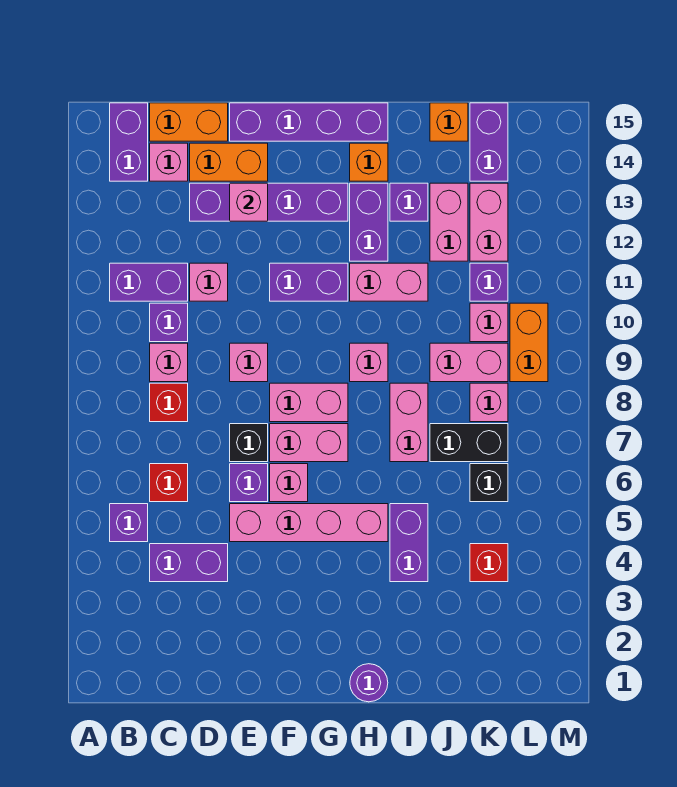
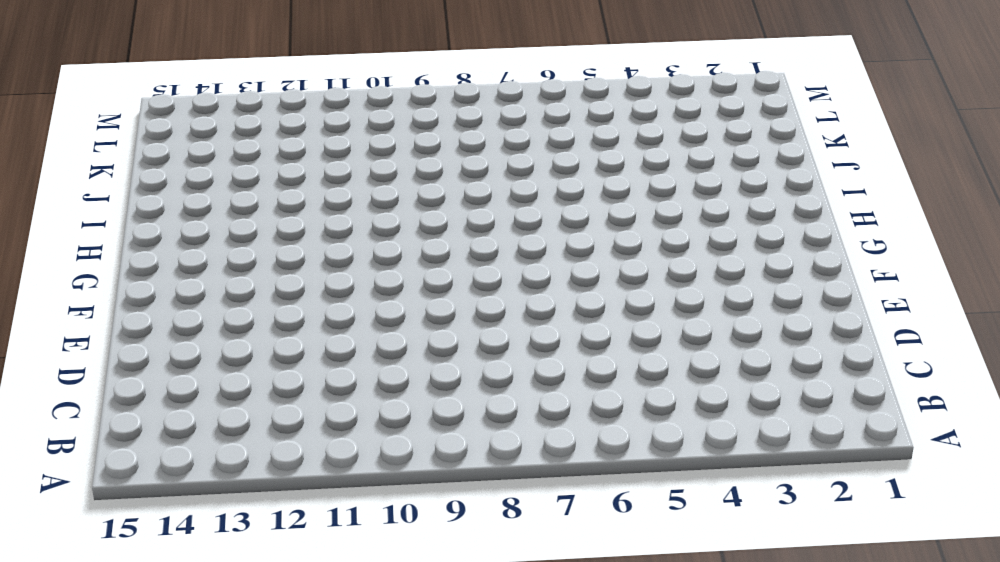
none -> purple brick B5 level 1
none -> purple brick B11:C11 level 1
none -> purple brick B14:B15 level 1
none -> purple brick C4:D4 level 1

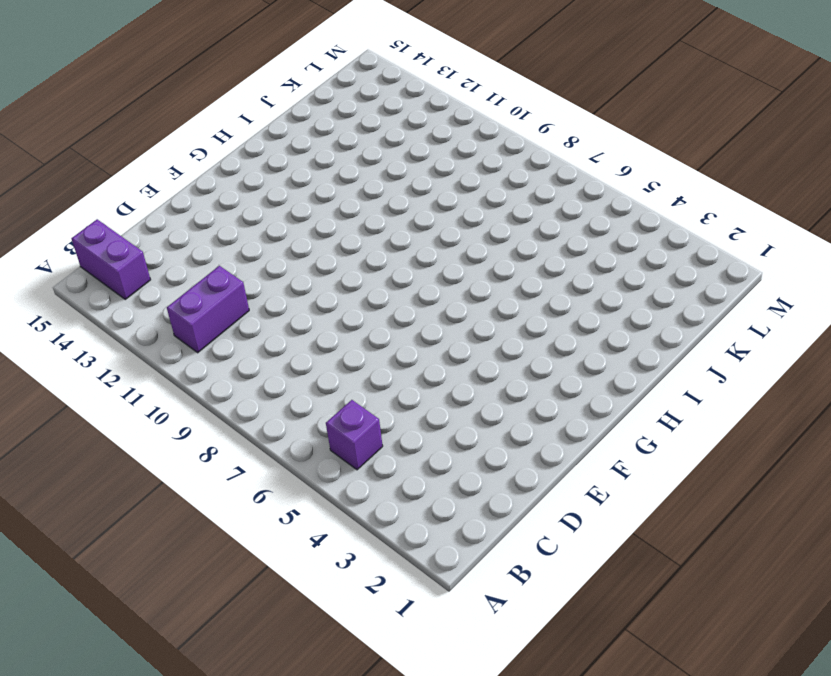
none -> purple brick C4:D4 level 1
none -> red brick C6 level 1
none -> red brick C8 level 1
none -> pink brick C9 level 1

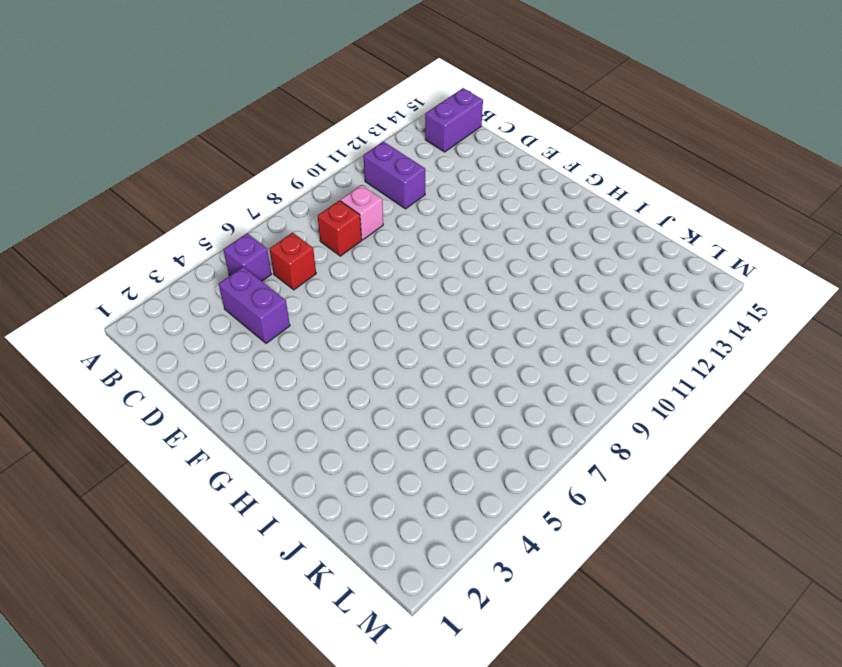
none -> purple brick C10 level 1
none -> pink brick C14 level 1
none -> orange brick C15:D15 level 1
none -> pink brick D11 level 1

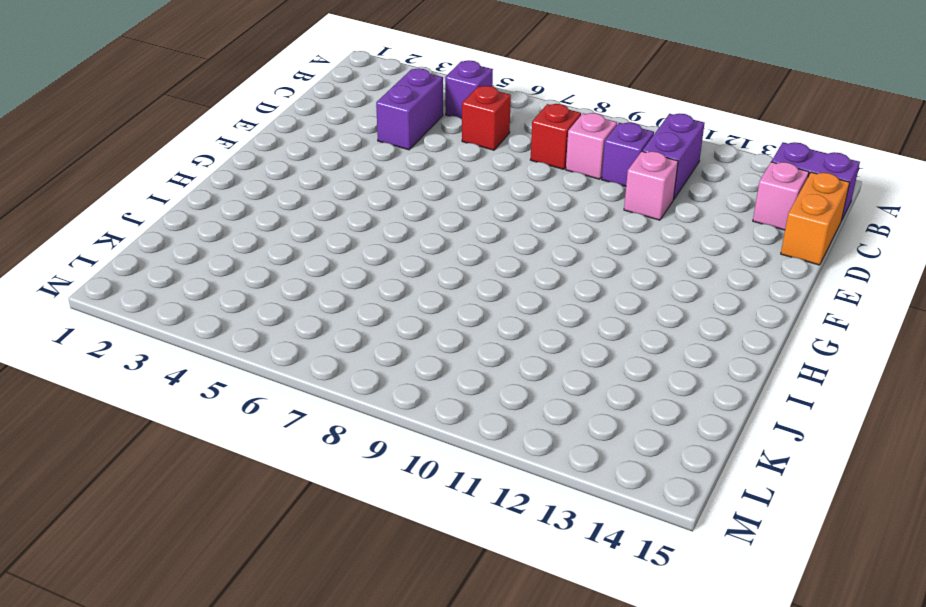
none -> purple brick D13:G13 level 1
none -> orange brick D14:E14 level 1
none -> pink brick E5:H5 level 1
none -> purple brick E6 level 1

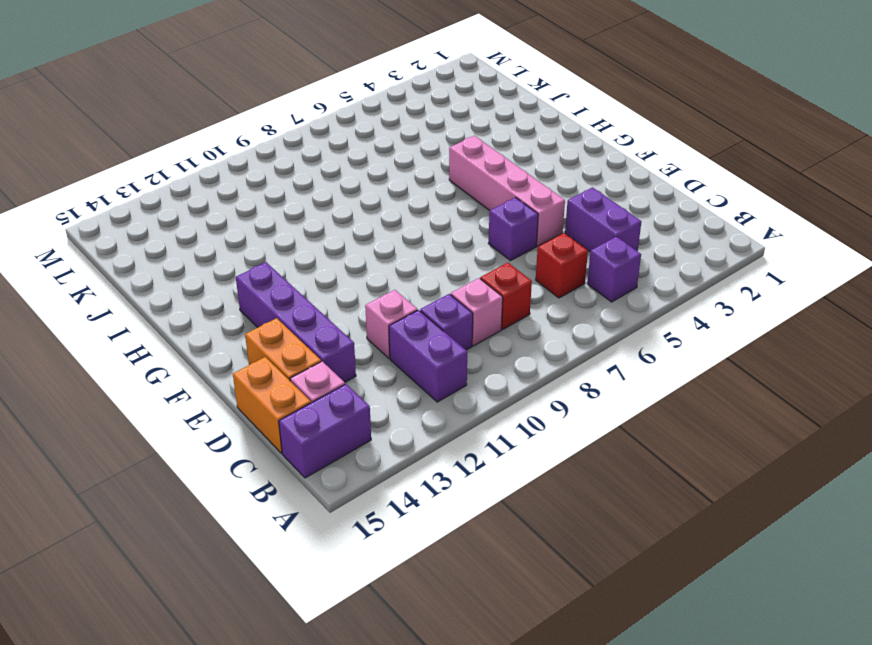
none -> black brick E7 level 1
none -> pink brick E9 level 1
none -> purple brick E15:H15 level 1
none -> pink brick F6 level 1

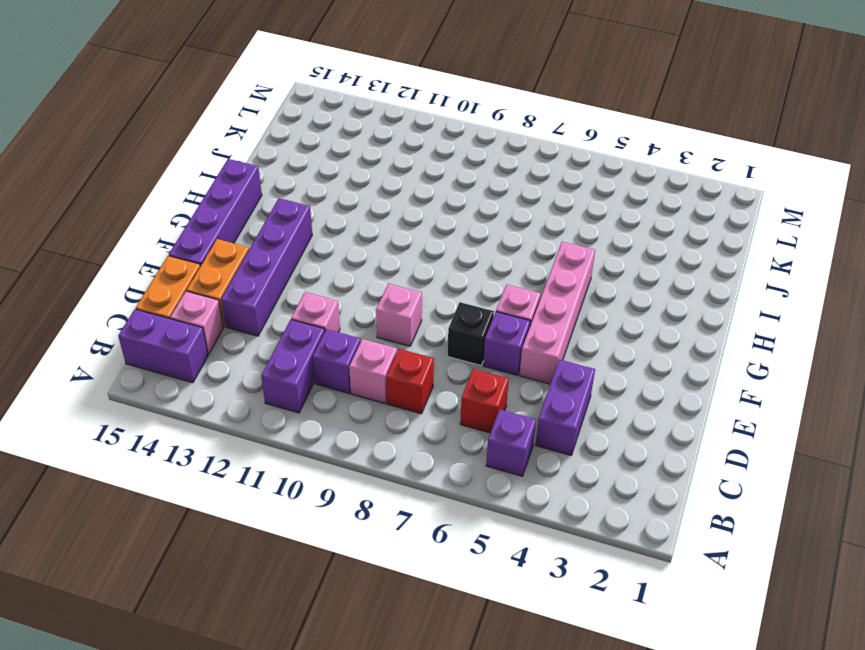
none -> pink brick F7:G7 level 1
none -> pink brick F8:G8 level 1
none -> purple brick F11:G11 level 1
none -> purple round brick H1 level 1

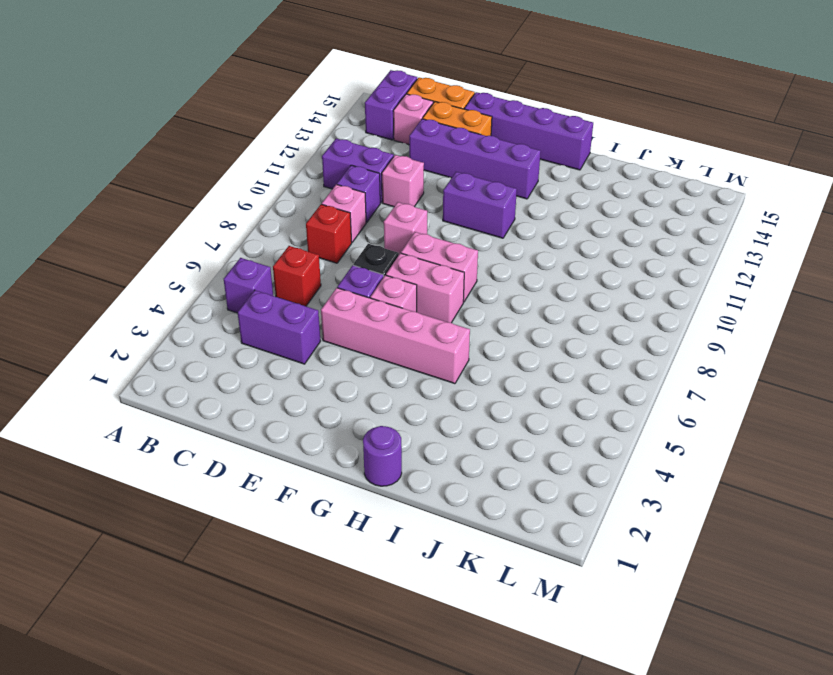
none -> pink brick H9 level 1
none -> pink brick H11:I11 level 1
none -> purple brick H12:H13 level 1
none -> orange brick H14 level 1

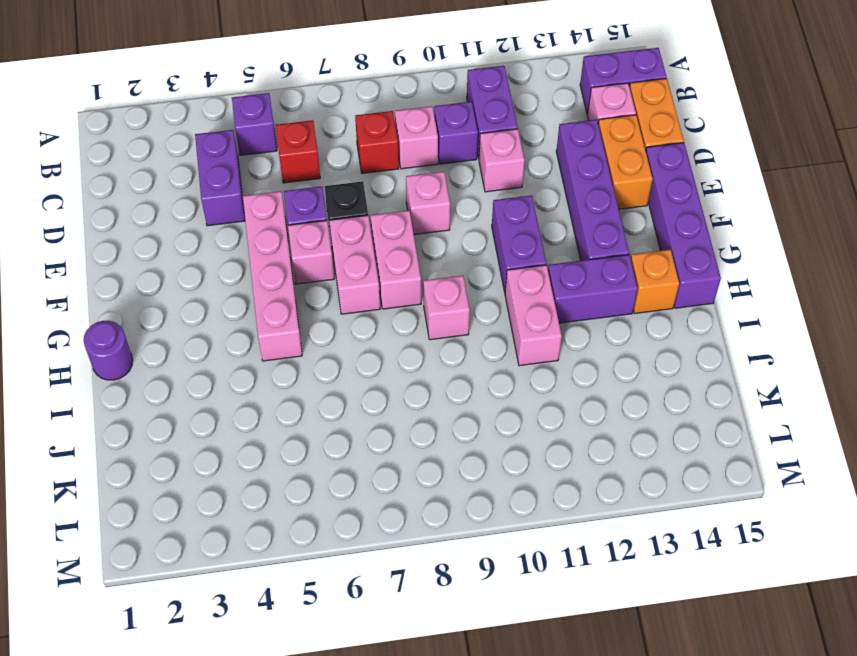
none -> purple brick I4:I5 level 1
none -> pink brick I7:I8 level 1
none -> purple brick I13 level 1
none -> black brick J7:K7 level 1

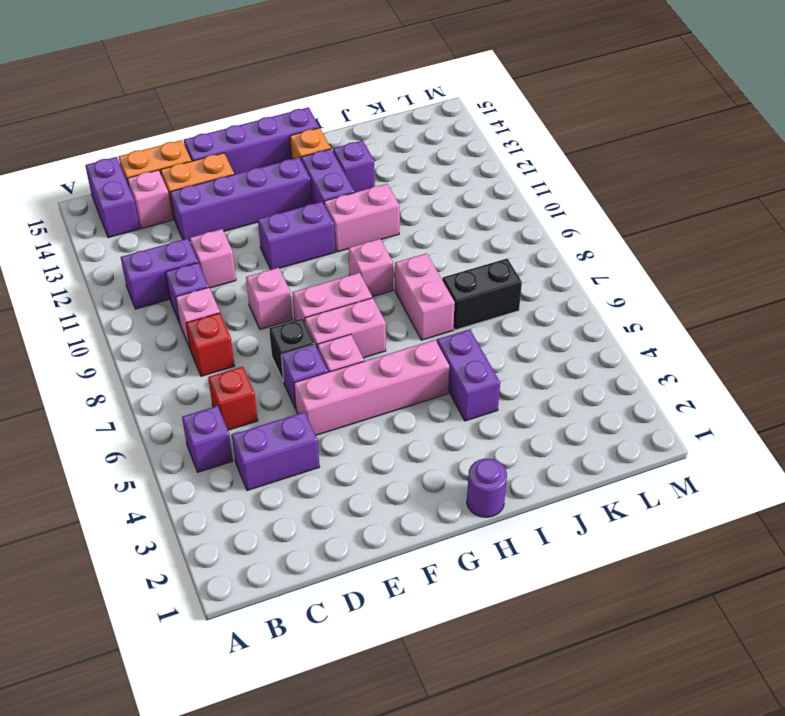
none -> pink brick J9:K9 level 1
none -> pink brick J12:J13 level 1
none -> orange brick J15 level 1
none -> red brick K4 level 1

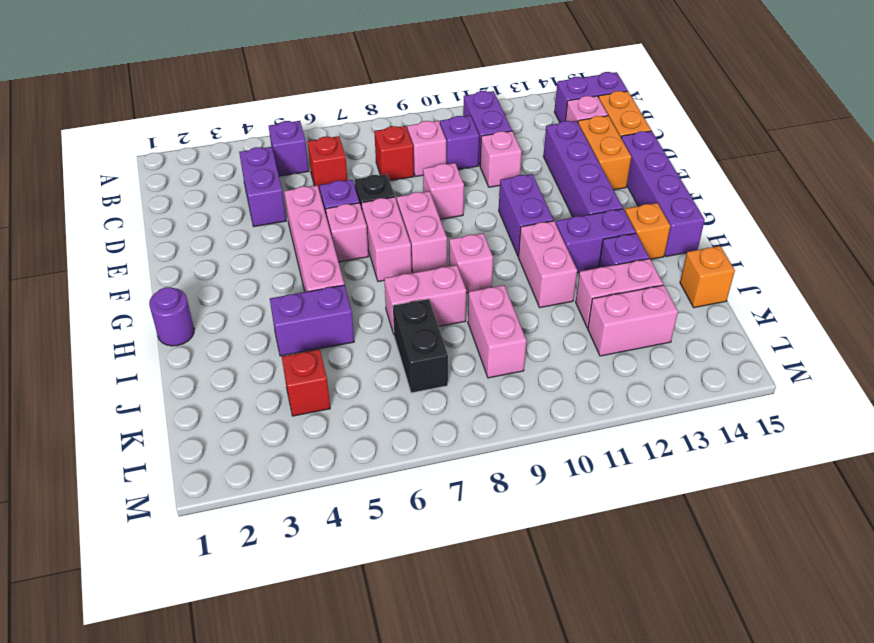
none -> black brick K6 level 1
none -> pink brick K8 level 1
none -> pink brick K10 level 1
none -> purple brick K11 level 1

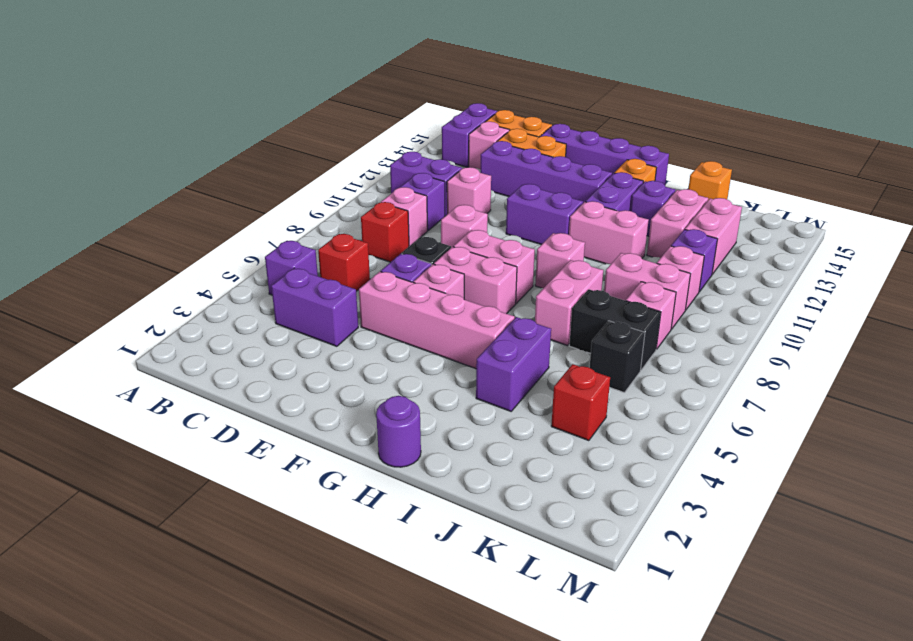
none -> purple brick K14:K15 level 1
none -> orange brick L9:L10 level 1
none -> pink brick E13 level 2

